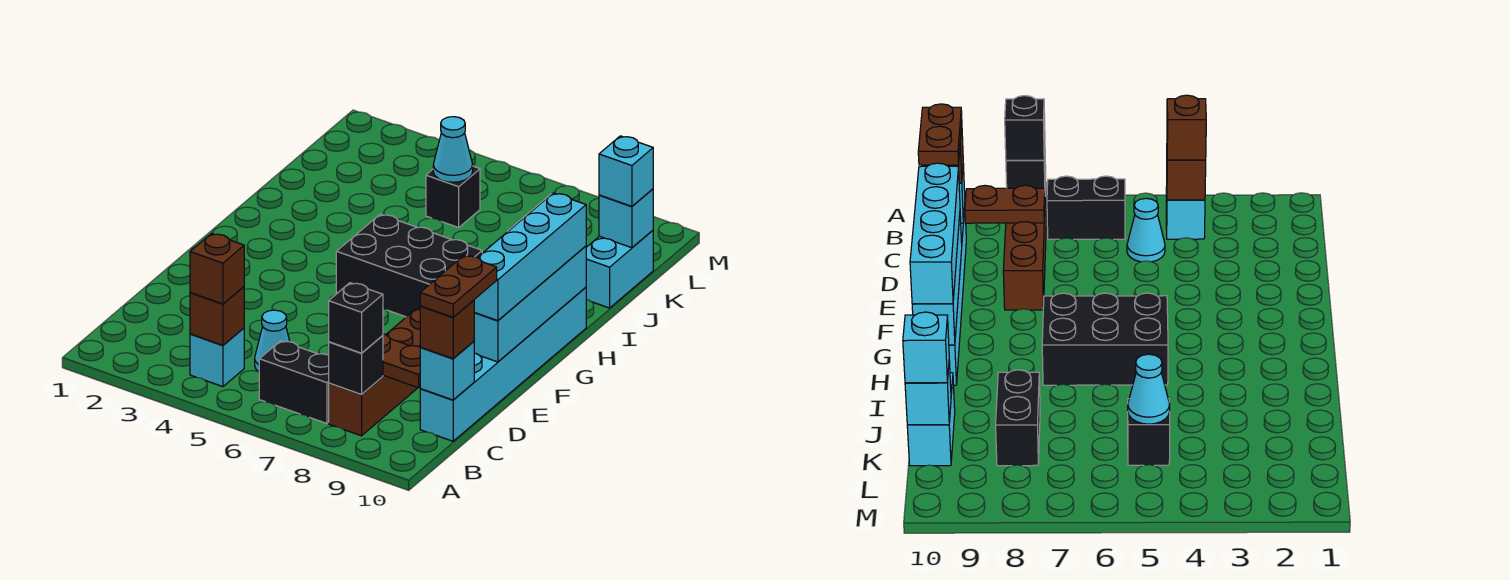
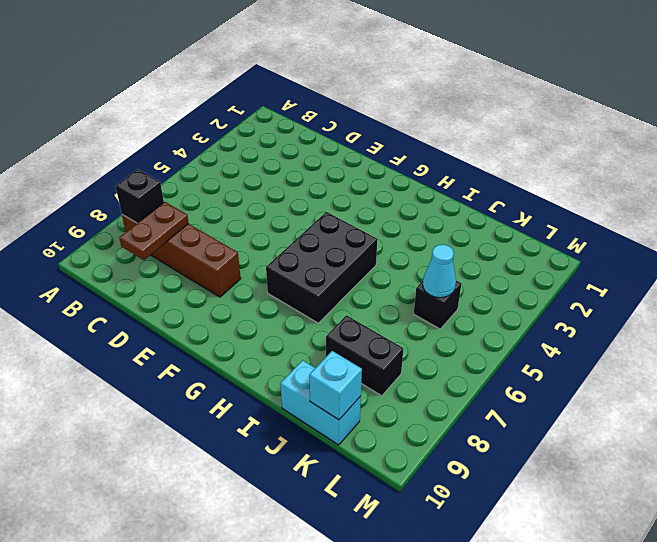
none -> cyan brick B4 level 1
none -> black brick B6:B7 level 1
none -> cyan cone C5 level 1

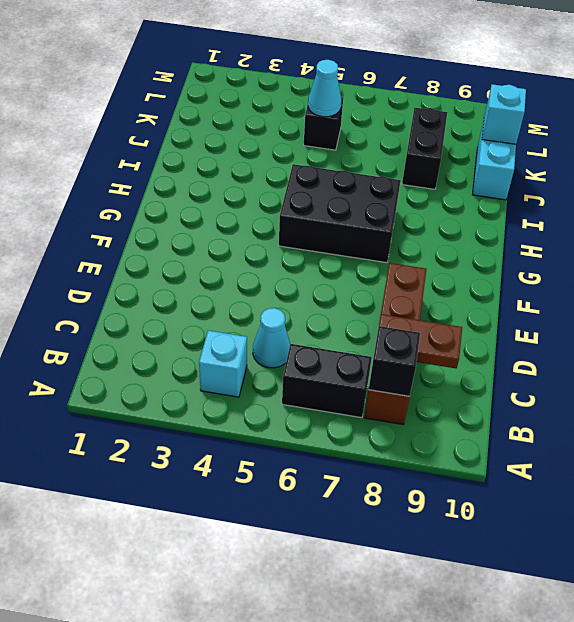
none -> cyan brick C10:H10 level 1
none -> brown brick B4 level 2
none -> cyan brick C10 level 2

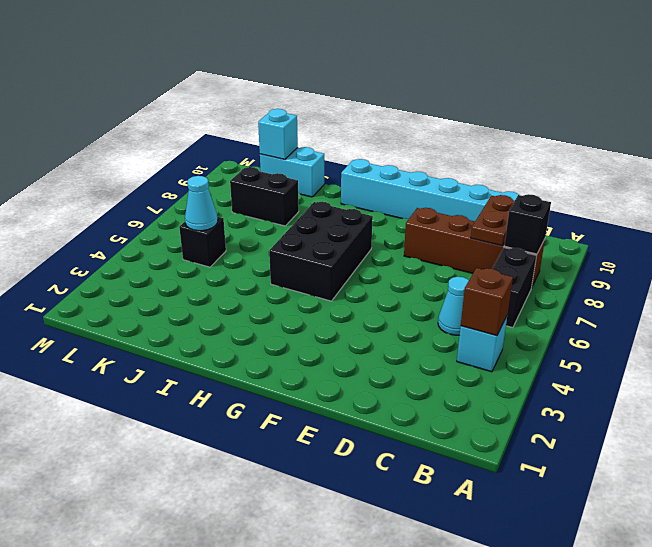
none -> cyan brick C10 level 2
none -> cyan brick E10:H10 level 2
none -> brown brick B4 level 3

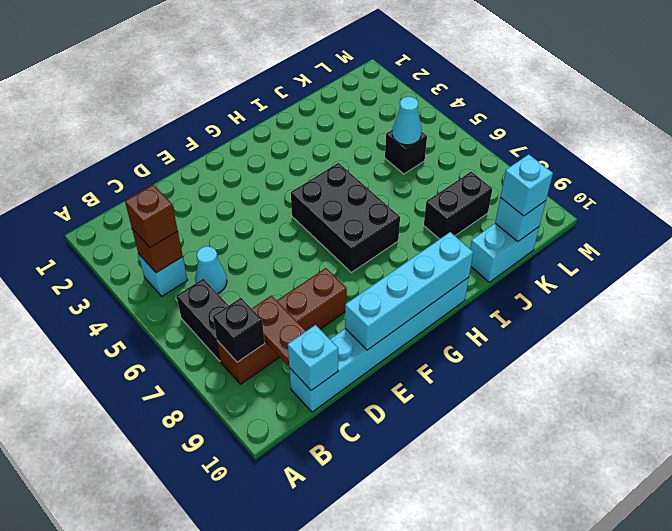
none -> black brick B8 level 3
none -> brown brick C10 level 3
none -> cyan brick E10:H10 level 3

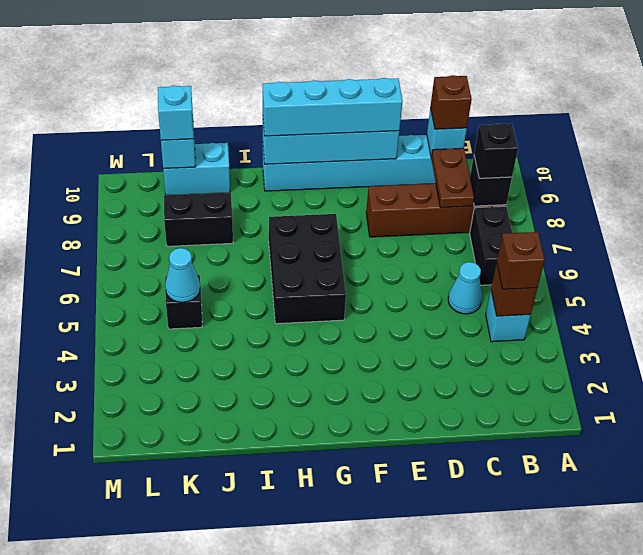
none -> brown plate C10:D10 level 4

